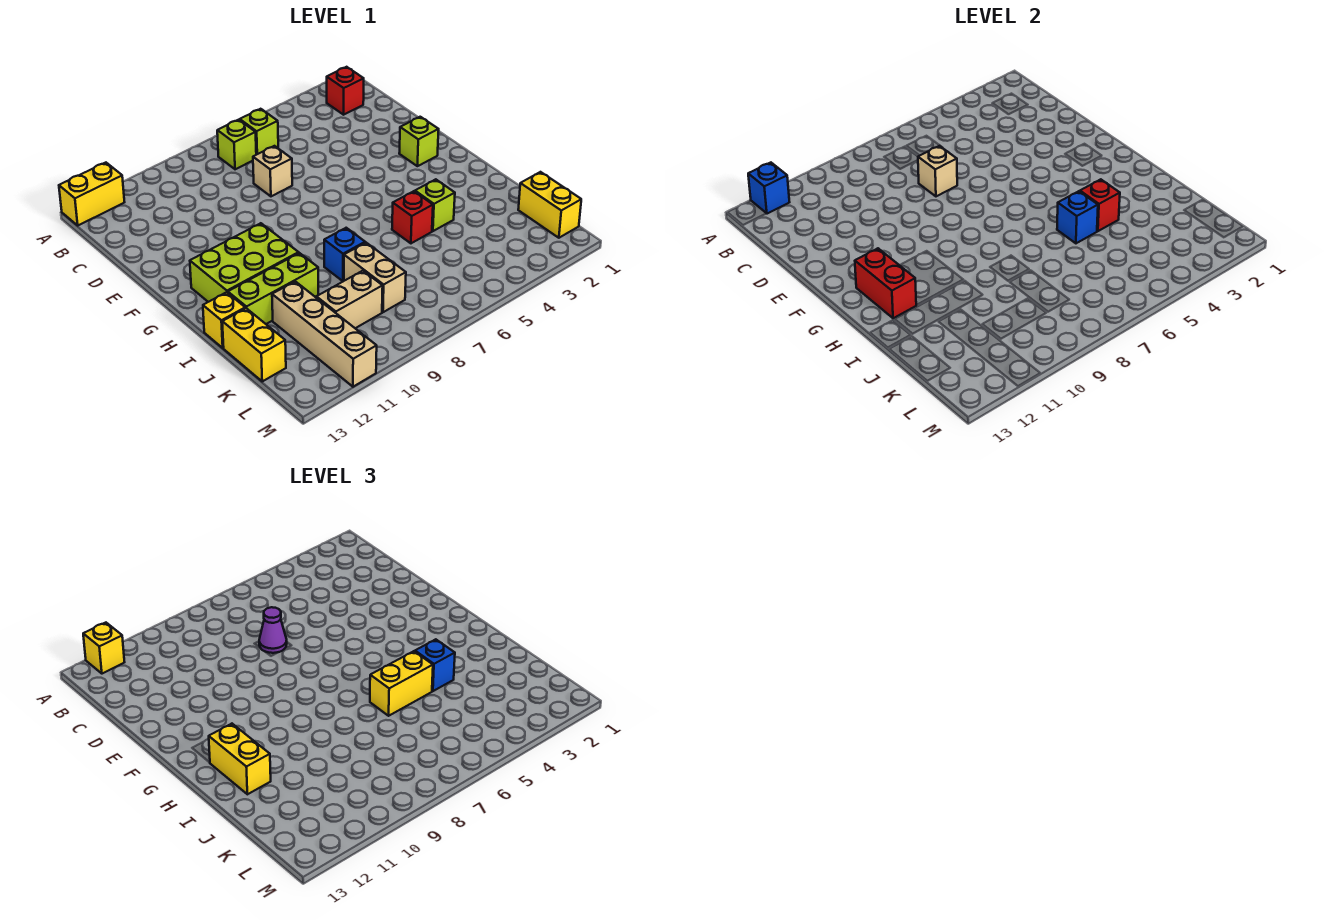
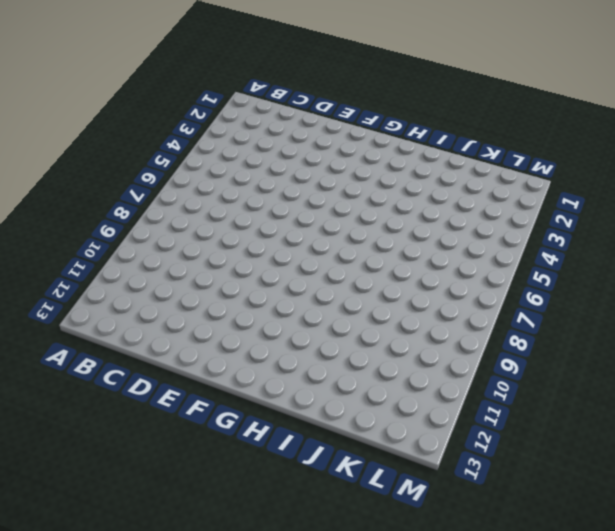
none -> yellow brick A12:A13 level 1
none -> red brick B2 level 1
none -> lime brick B6 level 1

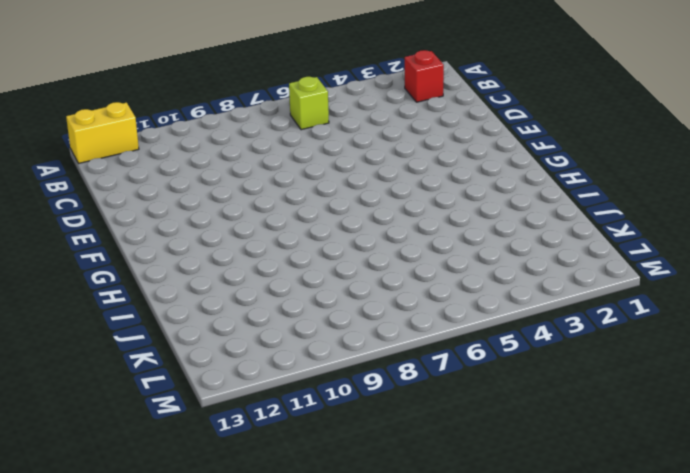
none -> lime brick B7 level 1
none -> tan brick D7 level 1
none -> lime brick F2 level 1

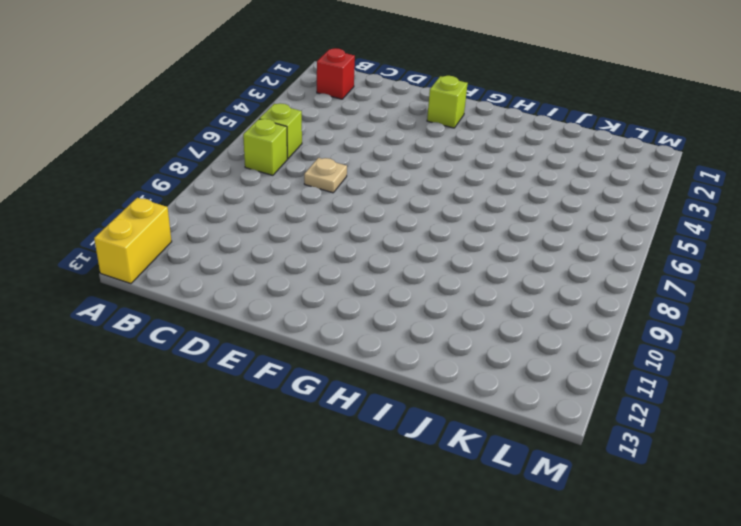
tan plate D7 level 1 -> tan brick D7 level 1
none -> lime brick G10:H12 level 1
none -> lime brick I4 level 1
none -> red brick I5 level 1

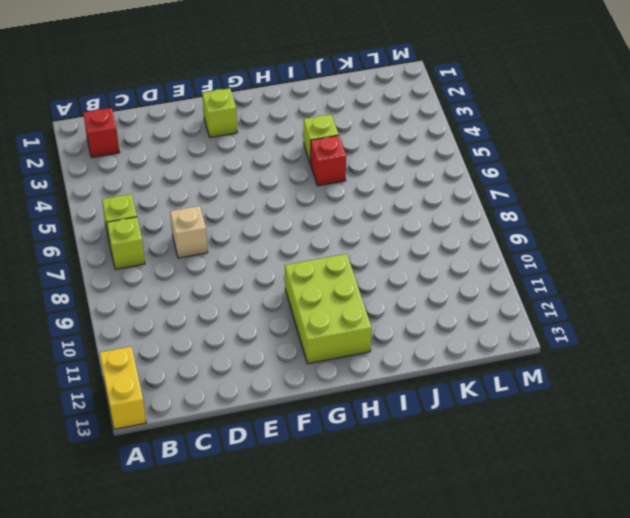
none -> blue brick I8 level 1
none -> lime brick I10:I12 level 1
none -> yellow brick I13 level 1

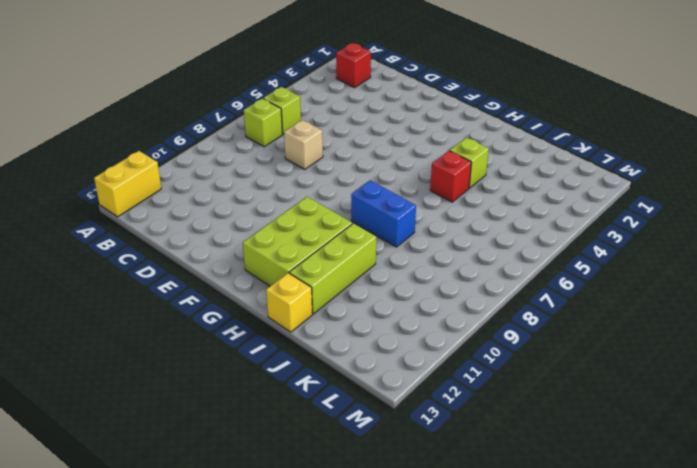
blue brick H8:I8 level 1 -> blue brick I8 level 1
none -> lime brick F2 level 1
none -> tan brick J8:K8 level 1
none -> tan brick J11:M11 level 1

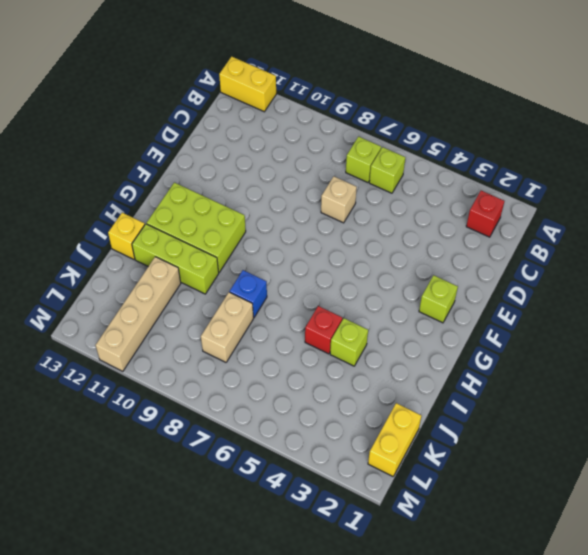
none -> yellow brick J13:K13 level 1
none -> tan brick K9:K10 level 1
none -> blue brick A12 level 2

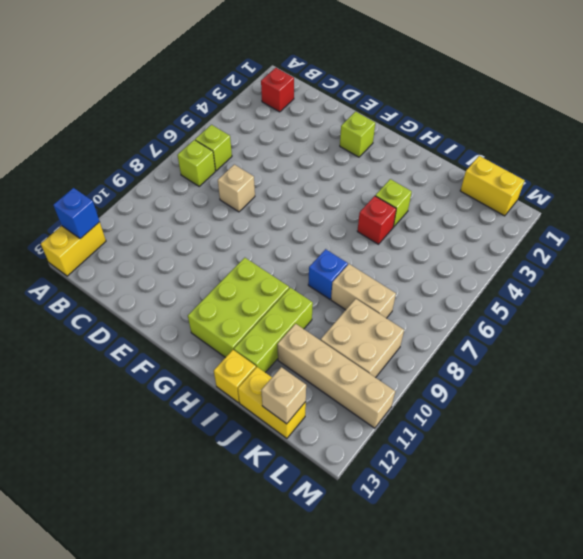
tan brick K9:L10 level 1 -> tan brick K9:K10 level 1
tan brick K13 level 2 -> tan brick D7 level 2
none -> red brick G12:H12 level 2
none -> red brick I4 level 2
none -> blue brick I5 level 2

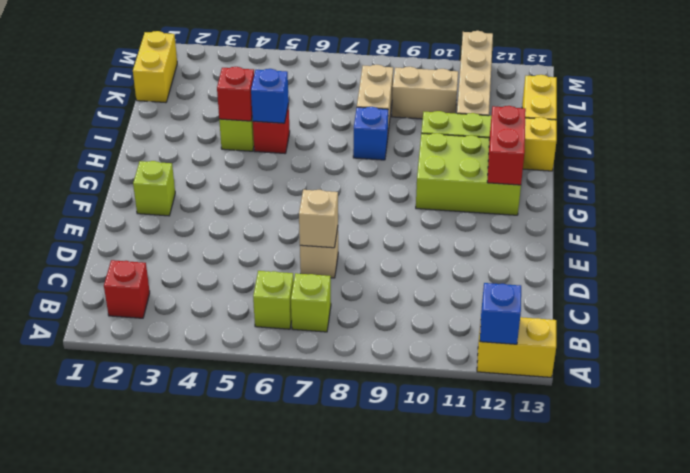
none -> yellow brick A12 level 3
none -> purple cone D7 level 3
none -> yellow brick H12:I12 level 3

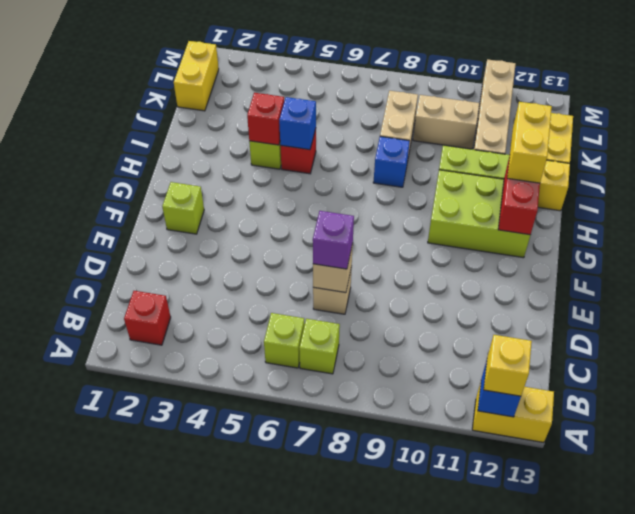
purple brick D7 level 3 -> purple cone D7 level 3
none -> blue brick I4 level 3
none -> yellow brick I5:I6 level 3

